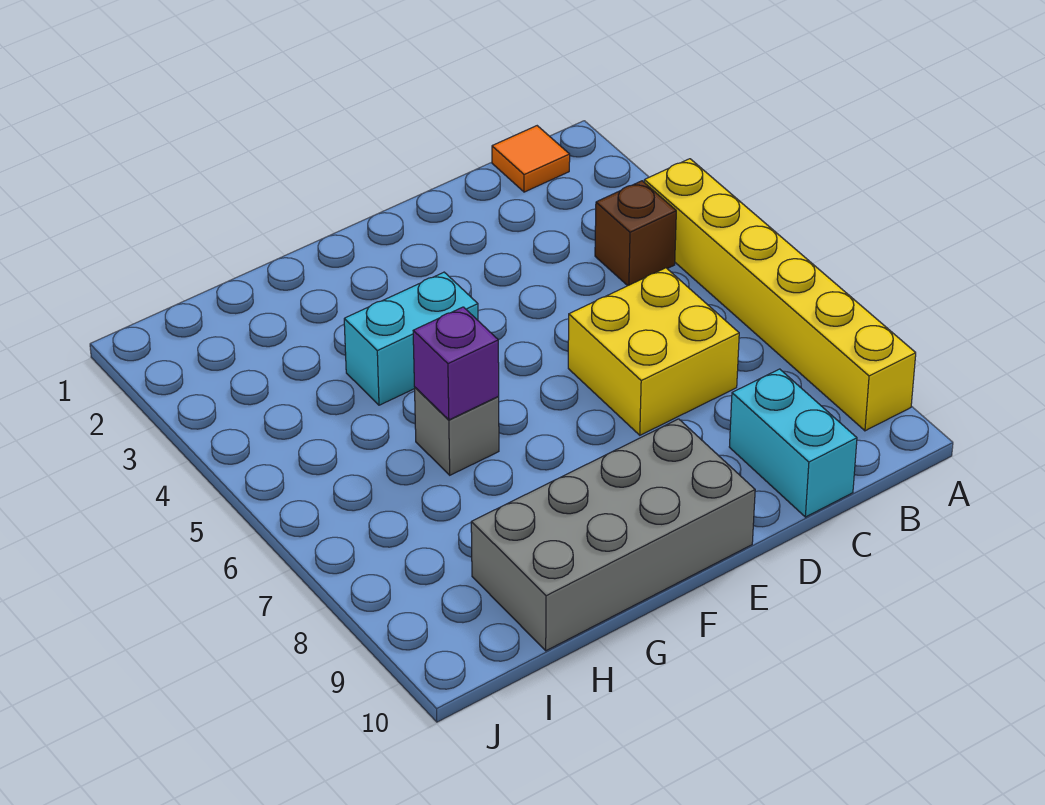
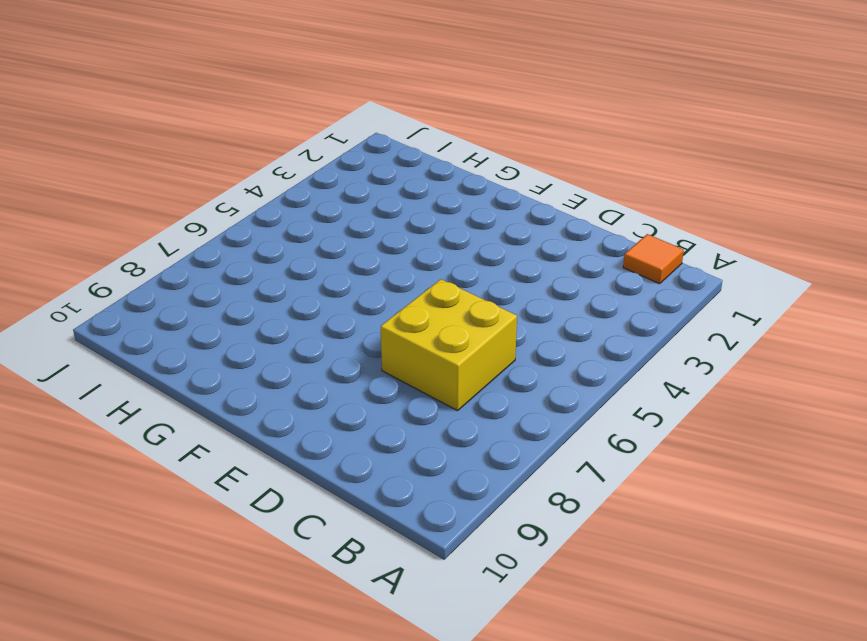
none -> yellow brick A4:A9 level 1
none -> brown brick B4 level 1

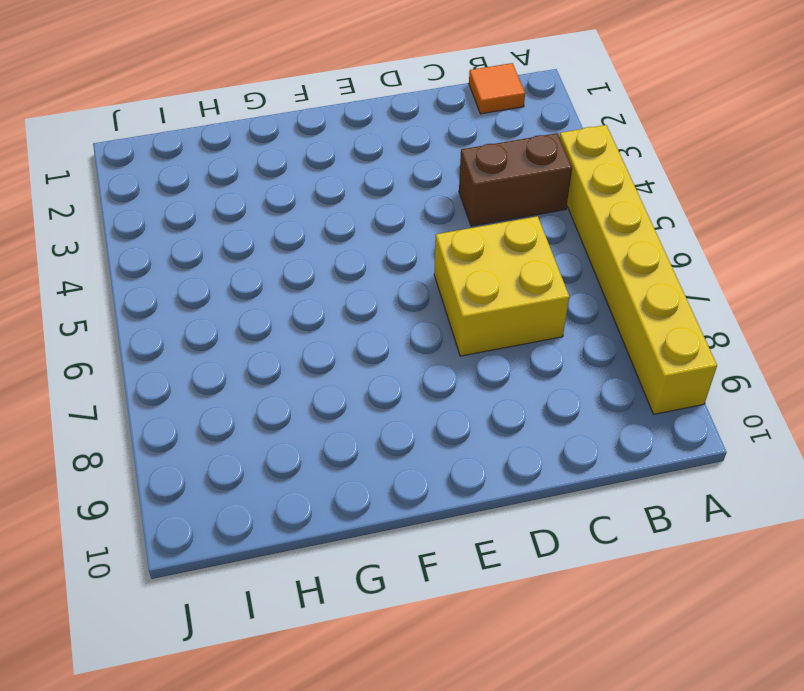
brown brick B4:C4 level 1 -> brown brick B4 level 1
none -> cyan brick C9:C10 level 1
none -> grey brick E9:H10 level 1

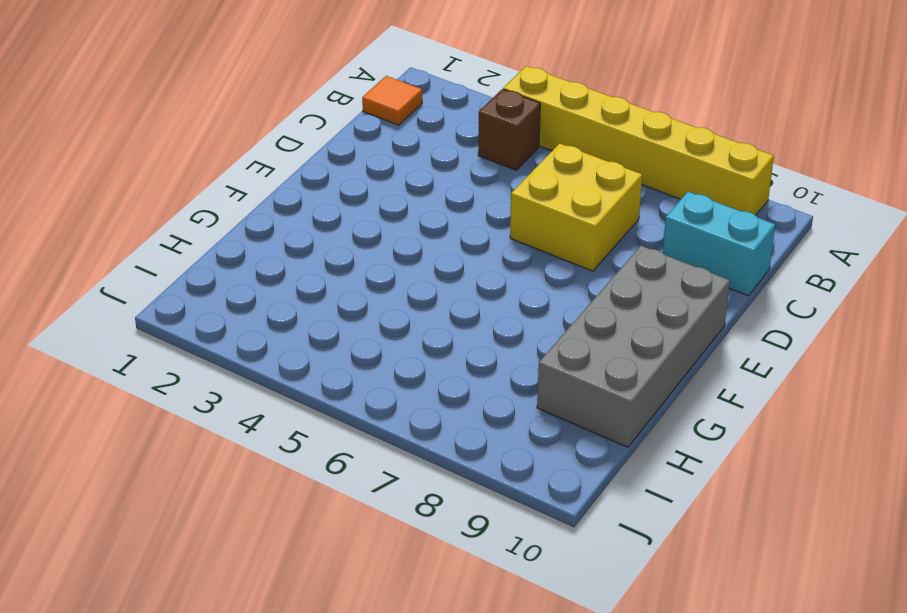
none -> cyan brick F4:G4 level 1
none -> grey brick G6 level 1

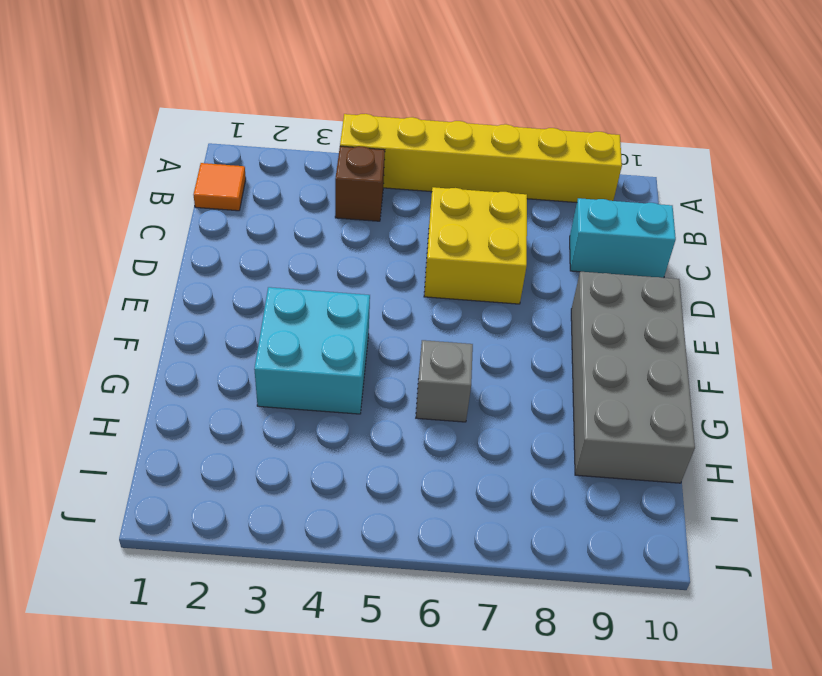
cyan brick F3:G4 level 1 -> cyan brick F4:G4 level 1
none -> purple brick G6 level 2

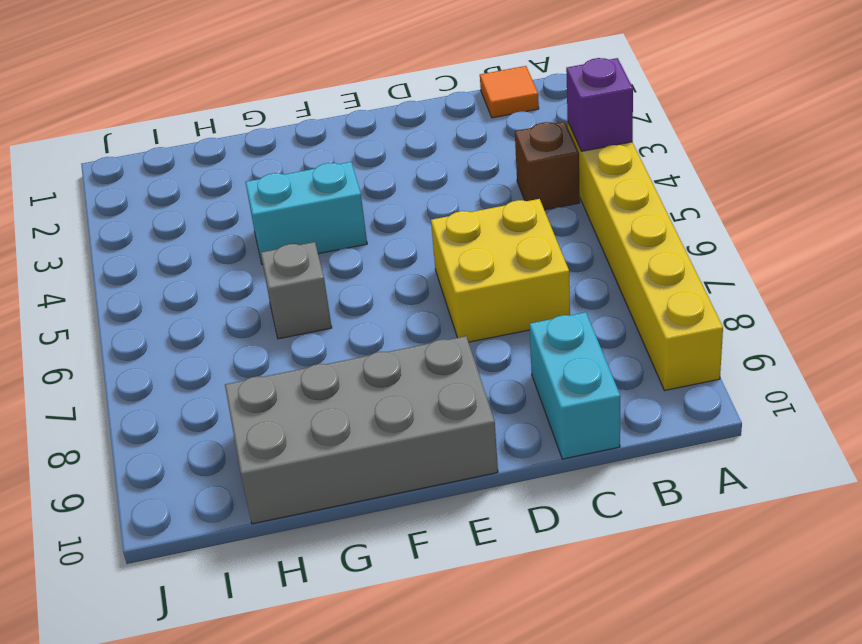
purple brick A4 level 2 -> purple brick G6 level 2

